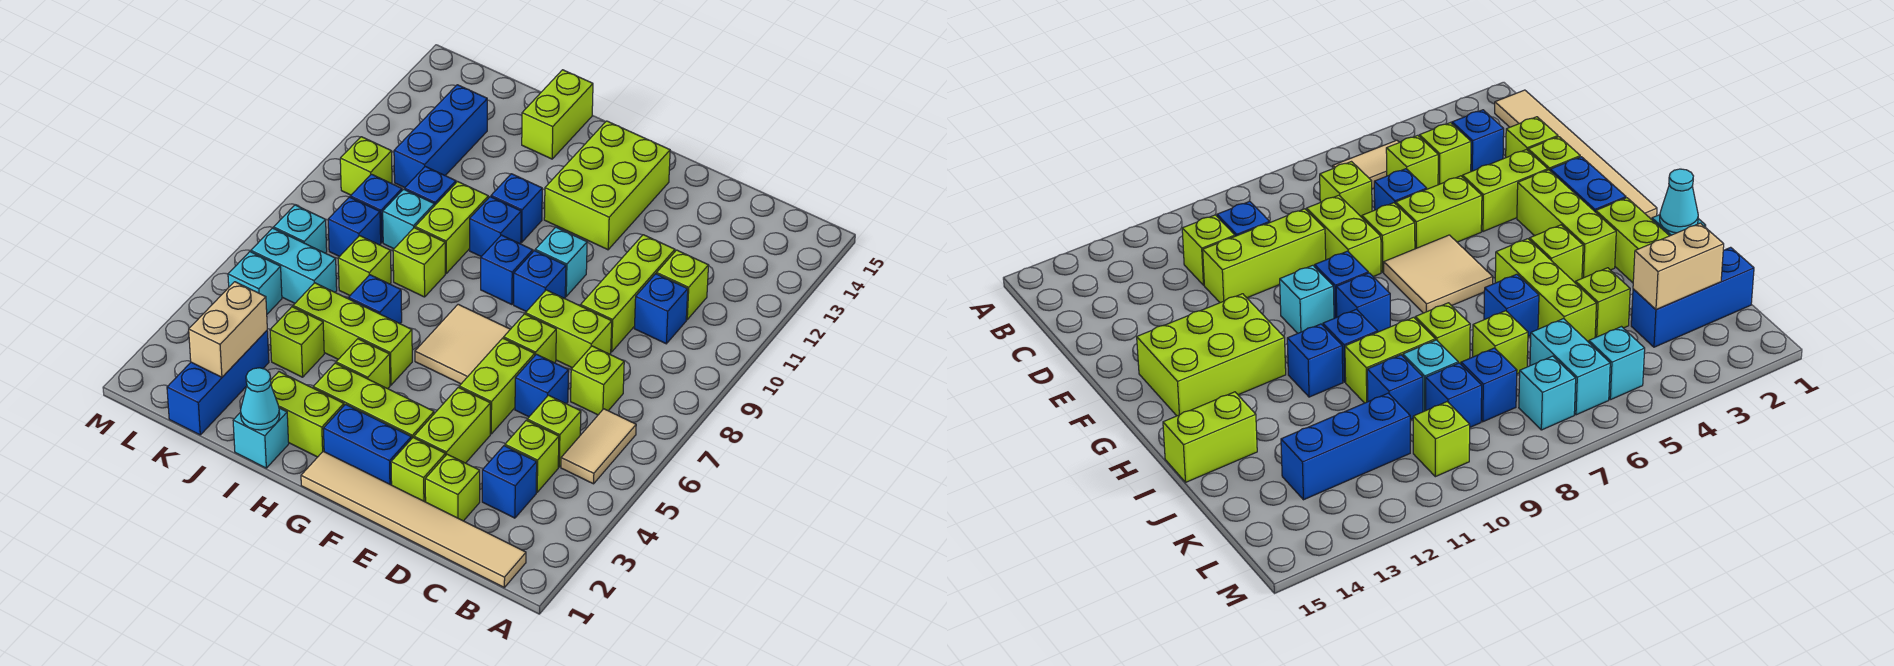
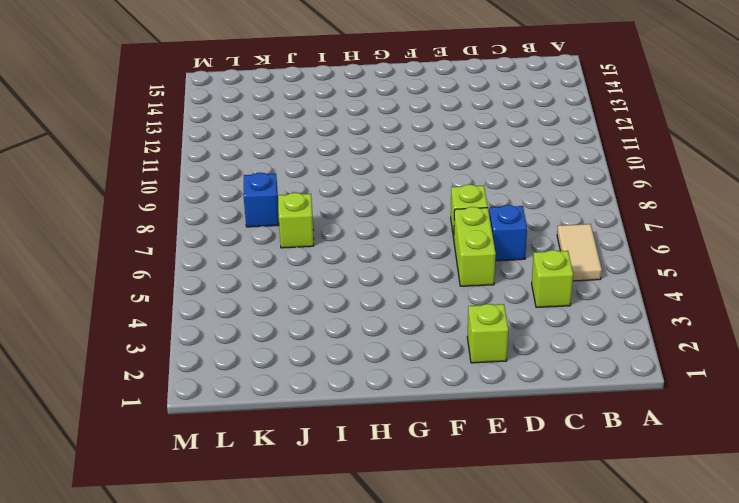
none -> tan tile B1:G1 level 1
none -> blue brick C3 level 1
none -> lime brick C5 level 1
none -> lime brick C7 level 1

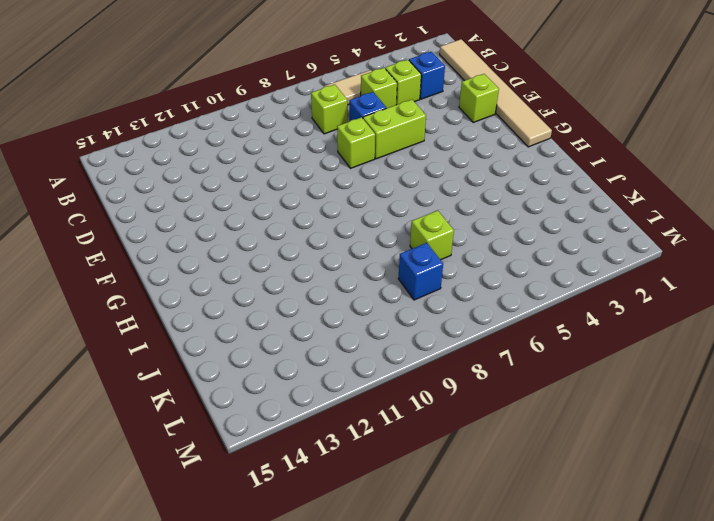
none -> blue brick C10 level 1
none -> lime brick C11 level 1
none -> lime brick D2 level 1
none -> lime brick D8:E8 level 1

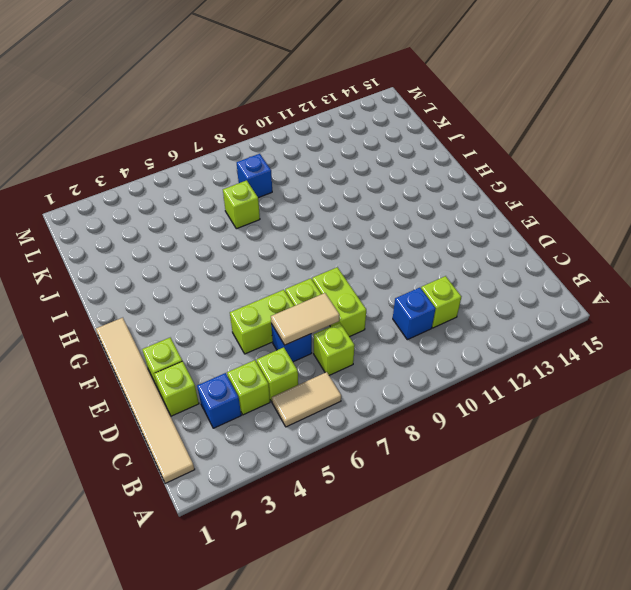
tan tile D6:D7 level 2 -> none
none -> lime brick D9:D11 level 1
none -> lime brick E3:E4 level 1
none -> blue brick F2:G2 level 1
none -> lime brick F3:H3 level 1

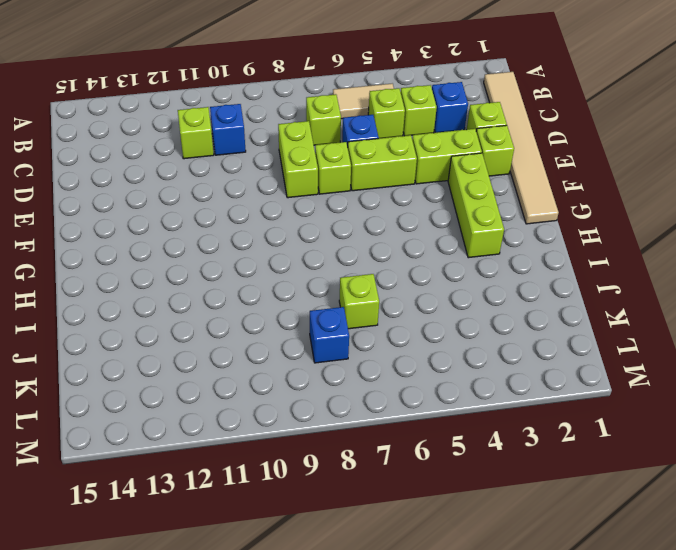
none -> lime brick D9:D11 level 1
none -> blue brick F2:G2 level 1
none -> tan tile F6:G7 level 1
none -> blue brick F9 level 1

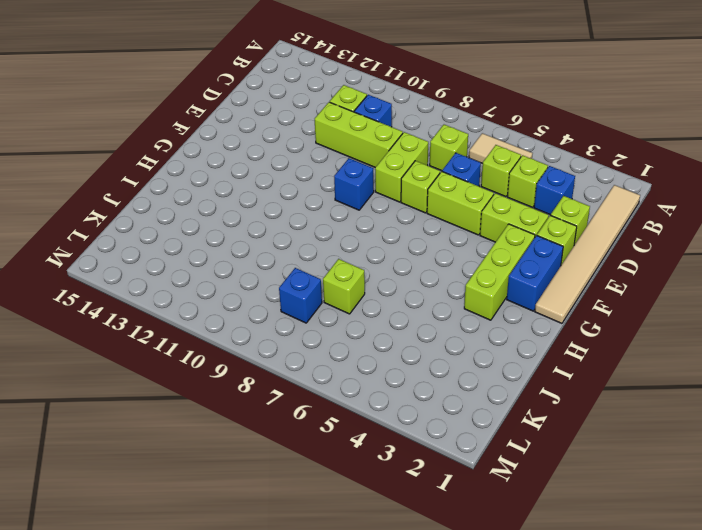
none -> tan tile F6:G7 level 1
none -> cyan brick F10 level 1
none -> lime brick F12:G14 level 1
none -> blue brick G9 level 1

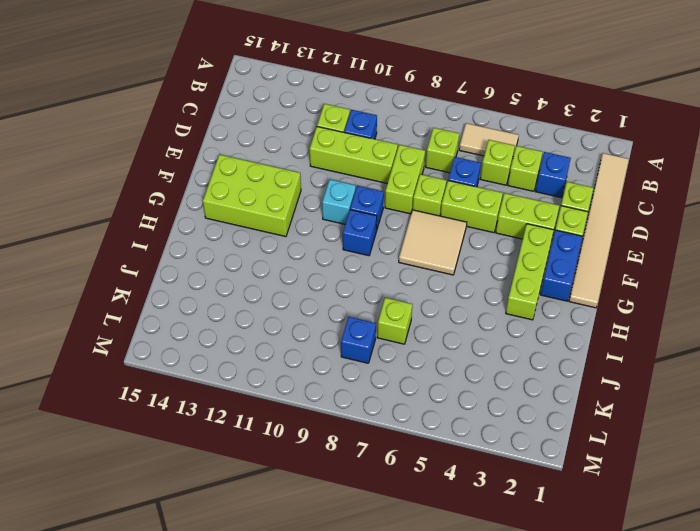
none -> lime brick H2:I2 level 1
none -> lime brick H4 level 1
none -> lime brick H5:J5 level 1
none -> blue brick H10 level 1

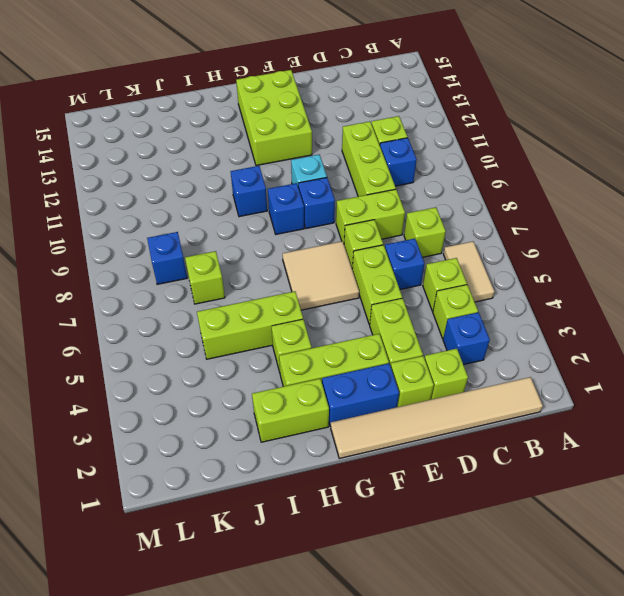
none -> blue brick H11 level 1
none -> cyan brick I1 level 1
none -> blue brick I6 level 1
none -> lime brick I8 level 1

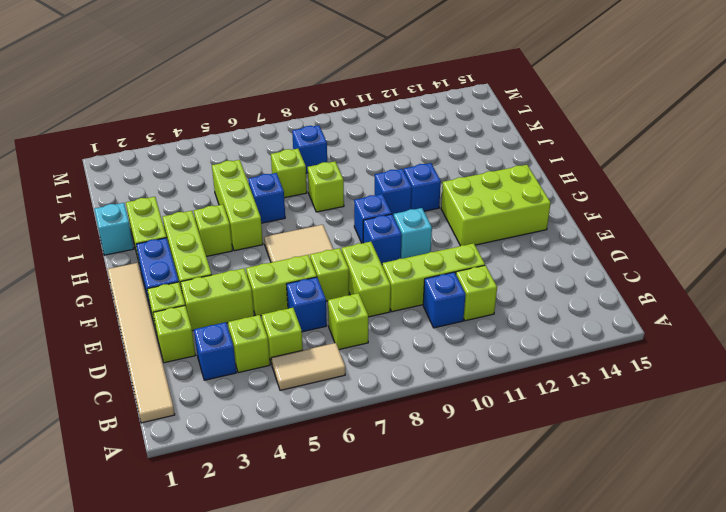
none -> lime brick I9:I10 level 1
none -> lime brick I14:I15 level 1
none -> lime brick J4 level 1
none -> cyan brick J9 level 1

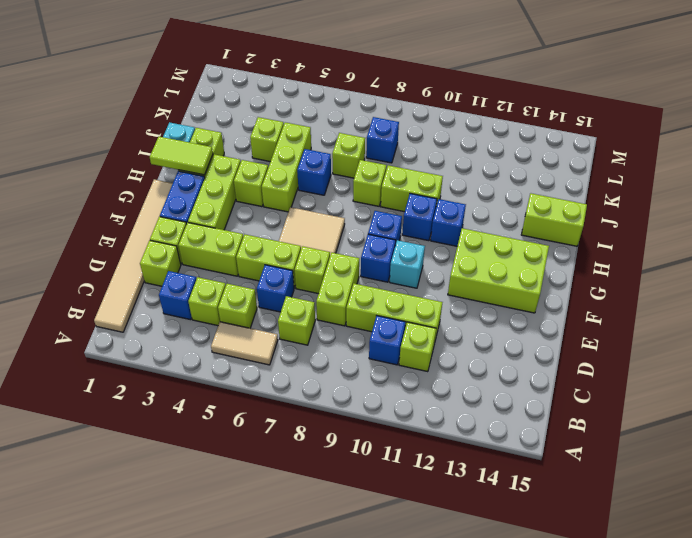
lime tile H1:H2 level 2 -> none
none -> cyan brick J9 level 1
none -> blue brick J10 level 1
none -> blue brick K1:K3 level 1
none -> cyan brick K6:L6 level 1

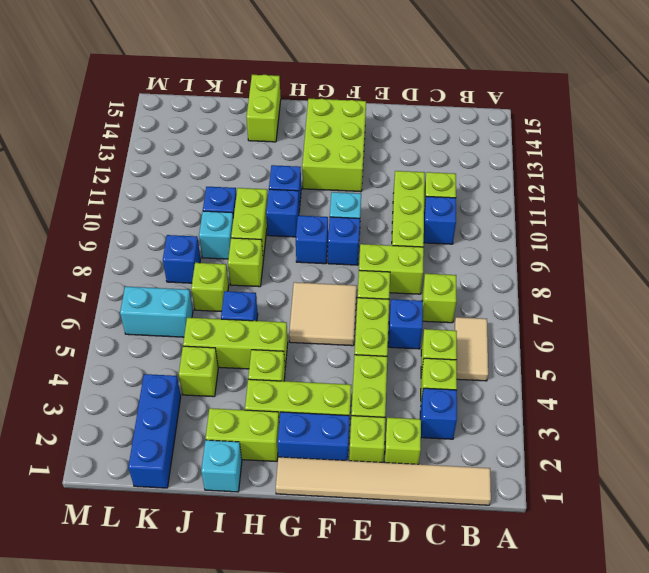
none -> blue brick K9 level 1
none -> blue brick K11:K13 level 1
none -> cyan brick L5 level 1
none -> cyan brick L7 level 1

